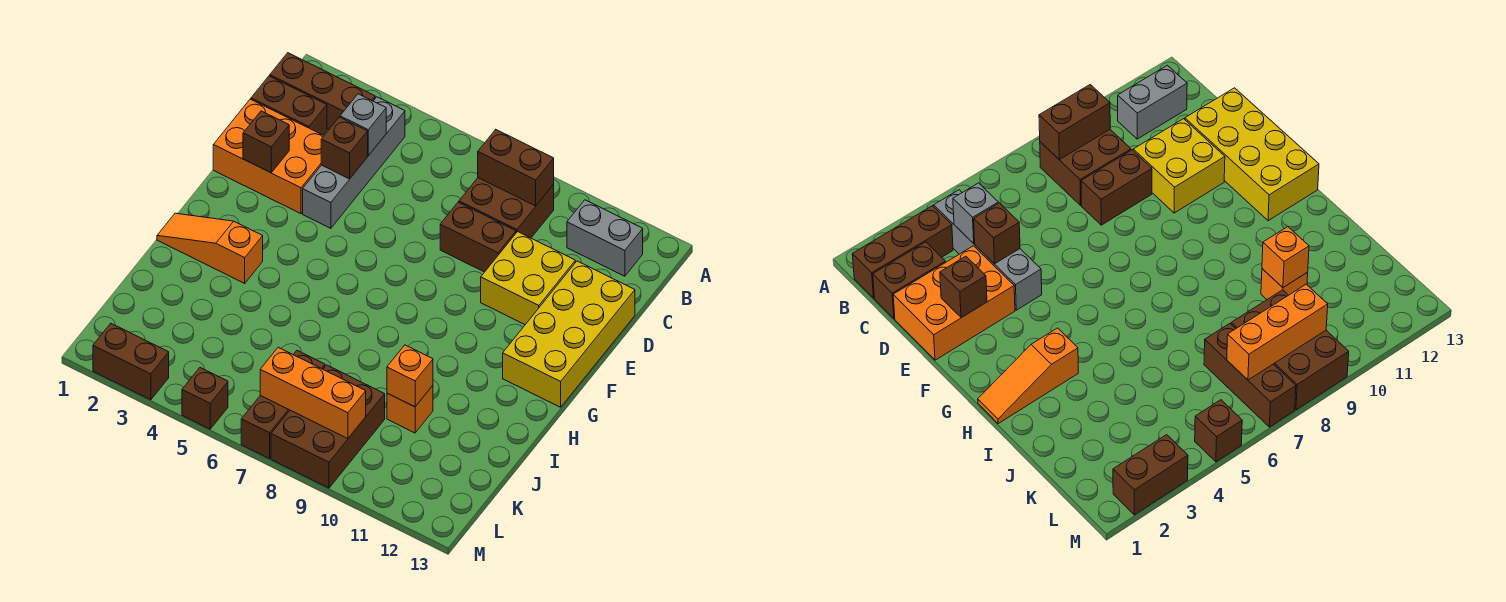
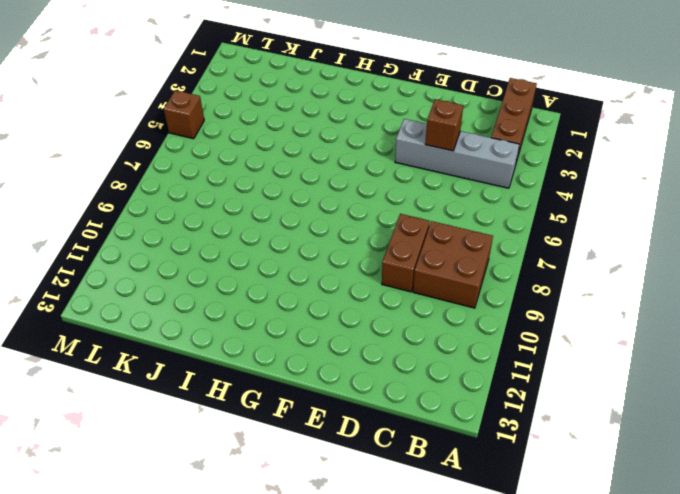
none -> grey brick B11:B12 level 1
none -> brown brick C1:C2 level 1
none -> orange brick D1:E3 level 1

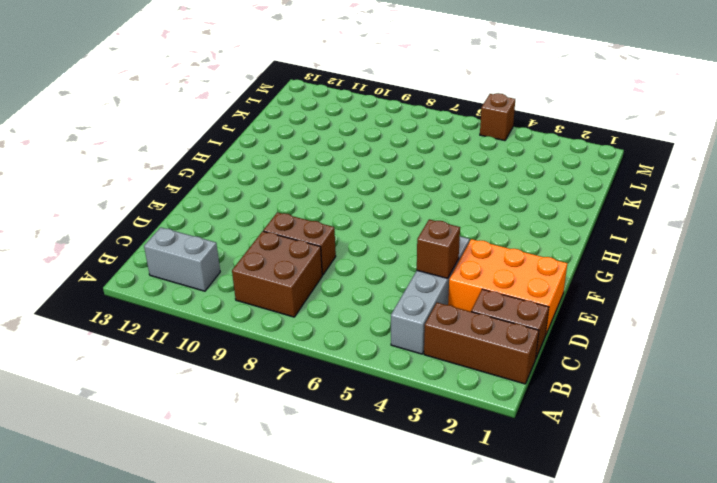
none -> yellow brick D10:E11 level 1
none -> yellow brick D12:G13 level 1
none -> orange slope H1:H3 level 1 top 3

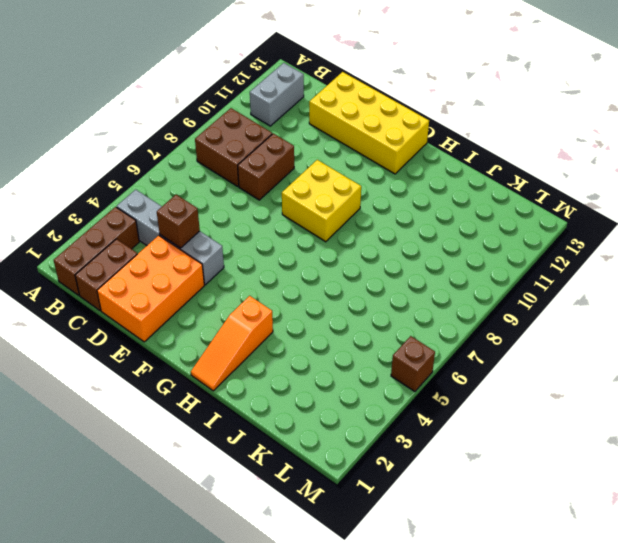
yellow brick F8:G9 level 1 -> yellow brick D10:E11 level 1
none -> orange brick J10 level 1
none -> brown brick K7:M7 level 1
none -> brown brick K8:M9 level 1

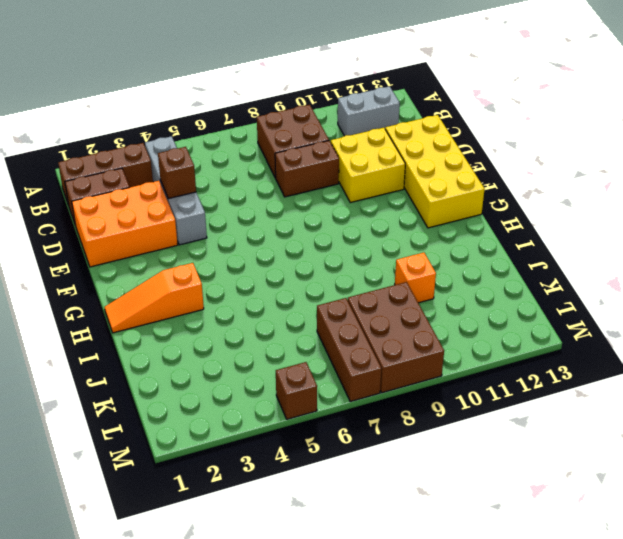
none -> brown brick M2:M3 level 1
none -> brown brick B8:B9 level 2
none -> grey brick C4 level 2

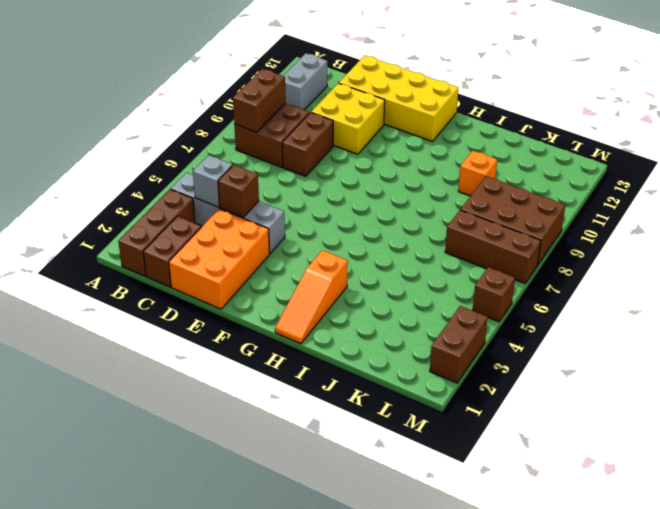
none -> brown brick E2 level 2
none -> orange brick J10 level 2
none -> orange brick L7:L9 level 2

